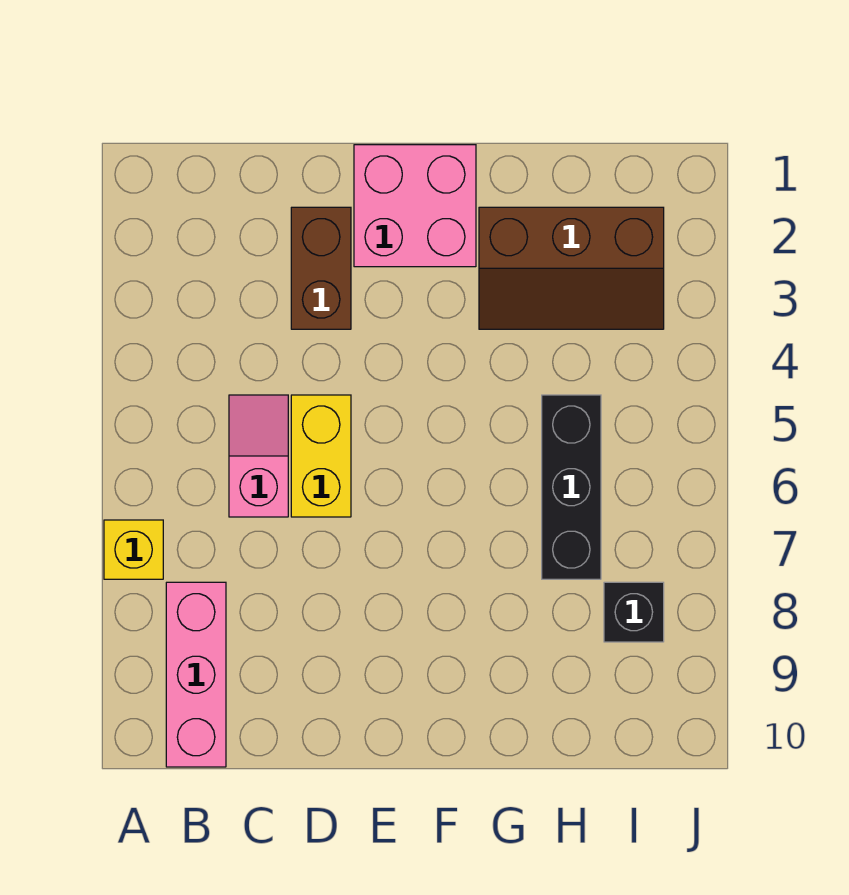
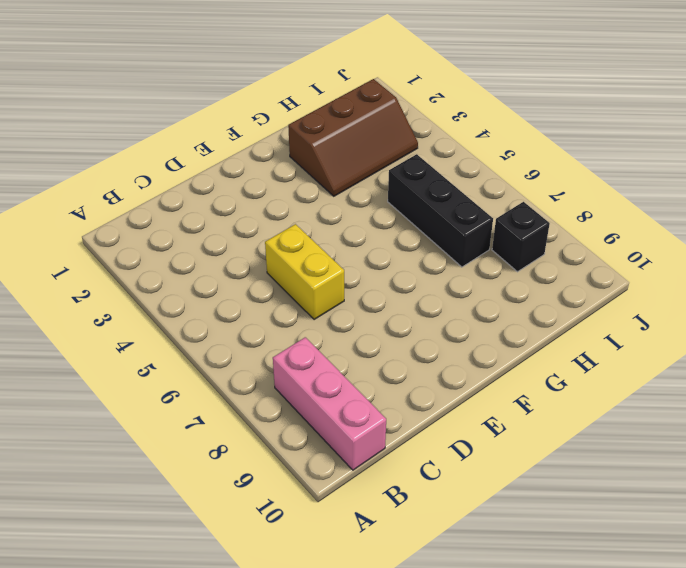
none -> yellow brick A7 level 1
none -> pink slope C5:C6 level 1 top 6

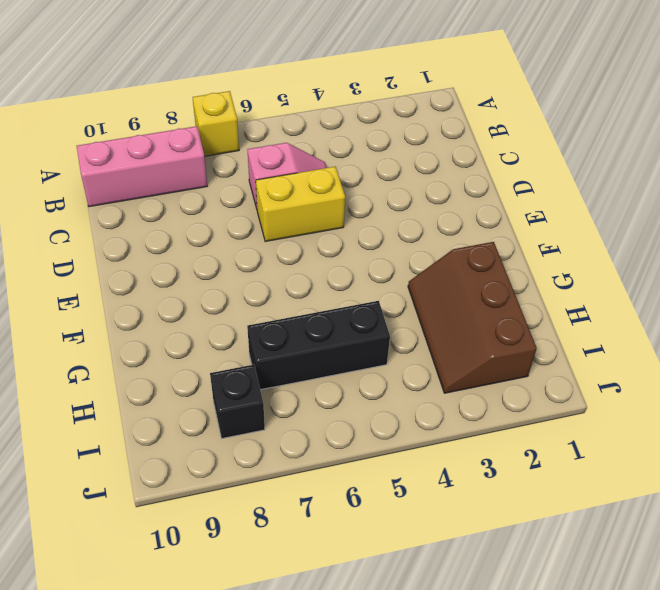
none -> brown brick D2:D3 level 1
none -> pink brick E1:F2 level 1

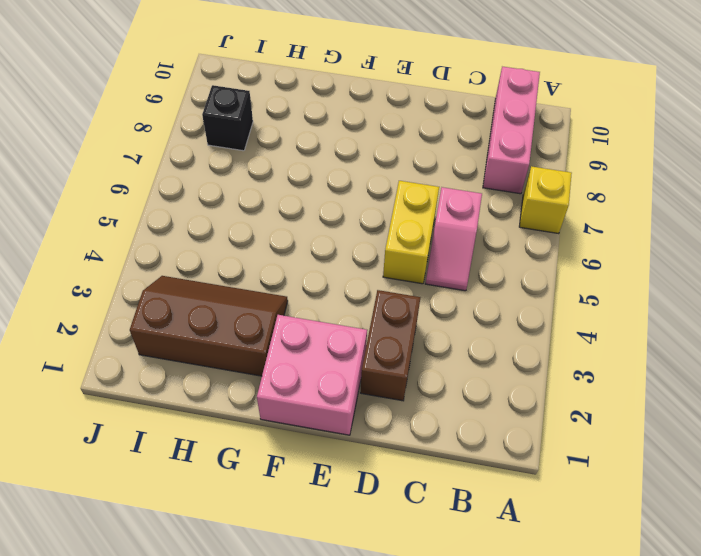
none -> black brick H5:H7 level 1

